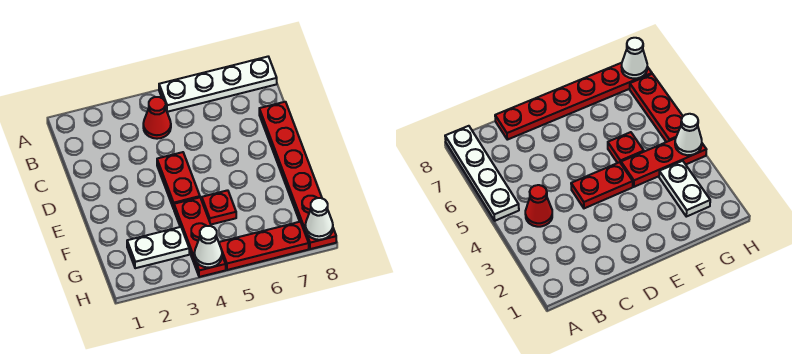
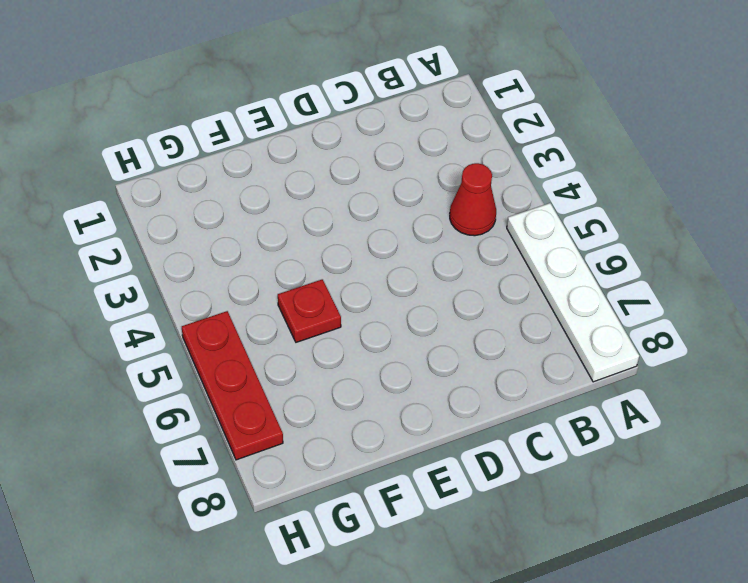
none -> red plate C8:H8 level 1
none -> red plate D4:E4 level 1

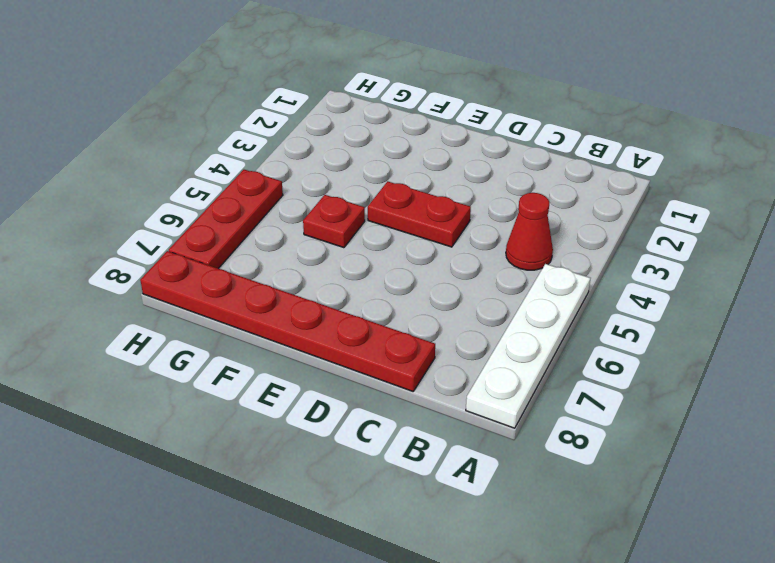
none -> red plate F4:H4 level 1
none -> white plate G2:G3 level 1

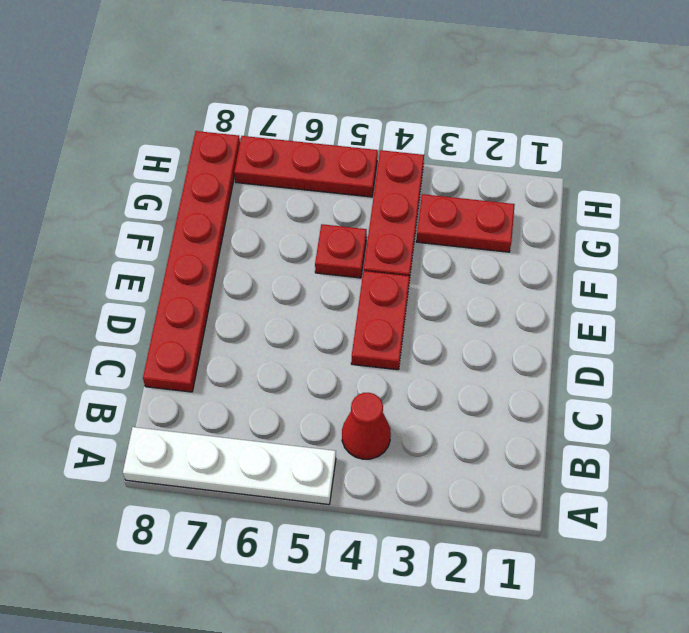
red plate G2:G3 level 1 -> white plate G2:G3 level 1
none -> white cone H4 level 2
none -> white cone H8 level 2

